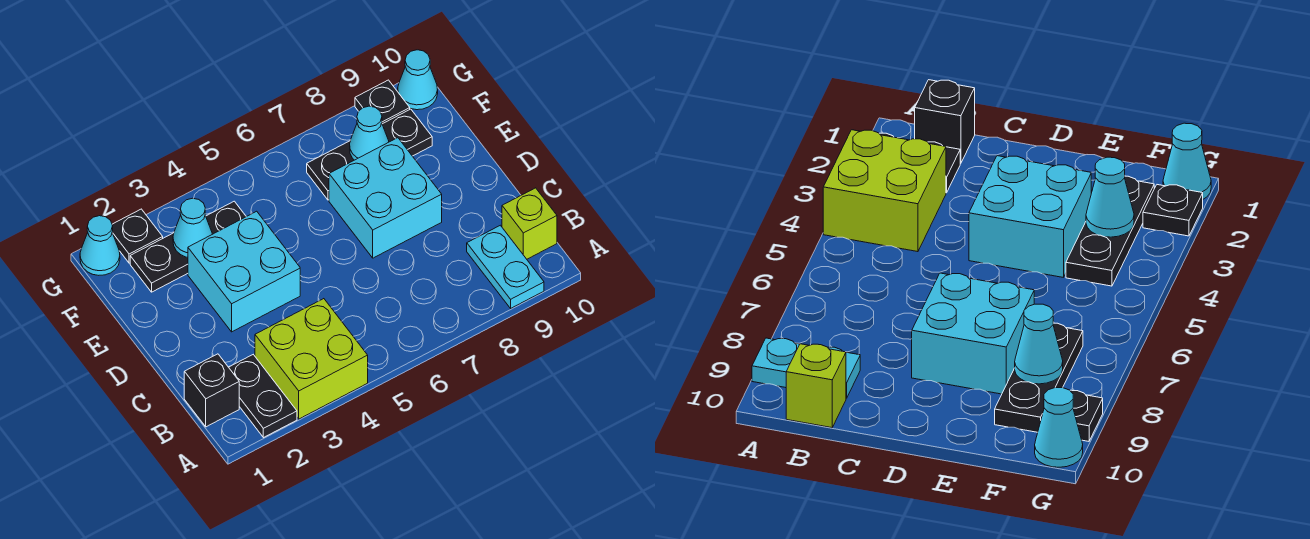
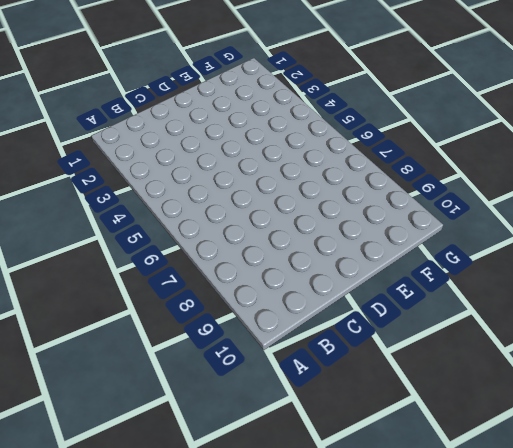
none -> black plate A2:B2 level 1
none -> lime brick A3:B4 level 1
none -> cyan plate A9:B9 level 1

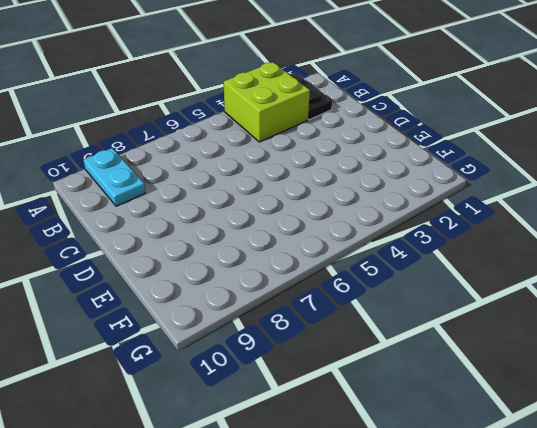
none -> black brick B1 level 1
none -> lime brick B10 level 1
none -> cyan brick D3:E4 level 1

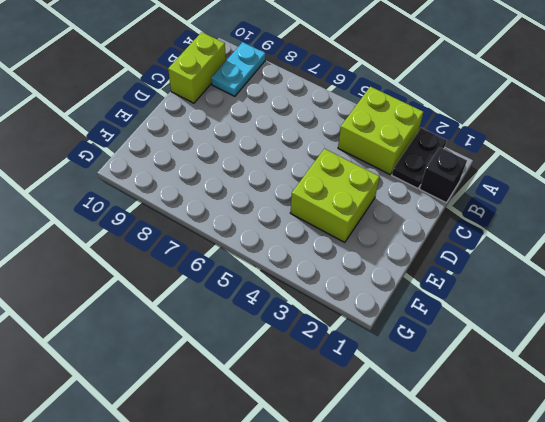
lime brick B10:C10 level 1 -> lime brick B10 level 1
lime brick D3:E4 level 1 -> cyan brick D3:E4 level 1
none -> cyan brick D7:E8 level 1
none -> black plate F2:F4 level 1
none -> black plate F7:F9 level 1

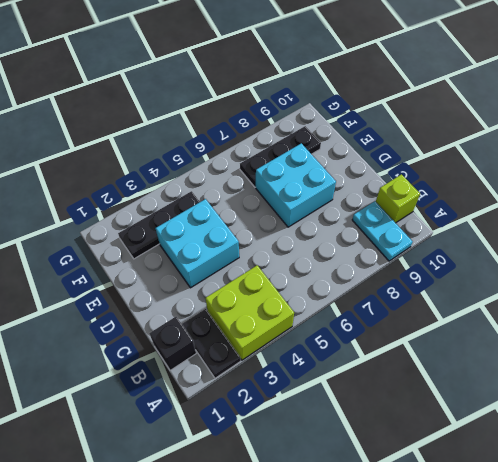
none -> cyan cone G1 level 1
none -> black plate G2 level 1
none -> black plate G9 level 1

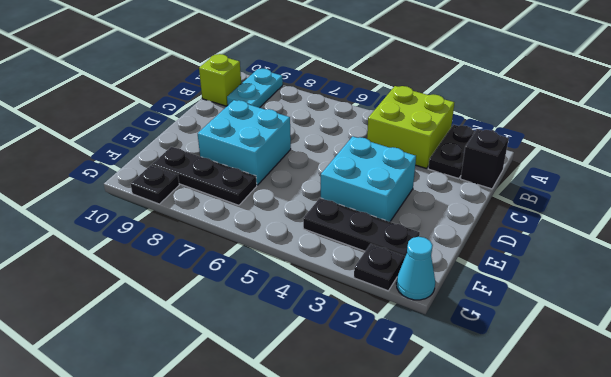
none -> cyan cone G10 level 1
none -> cyan cone F3 level 2
none -> cyan cone F8 level 2

